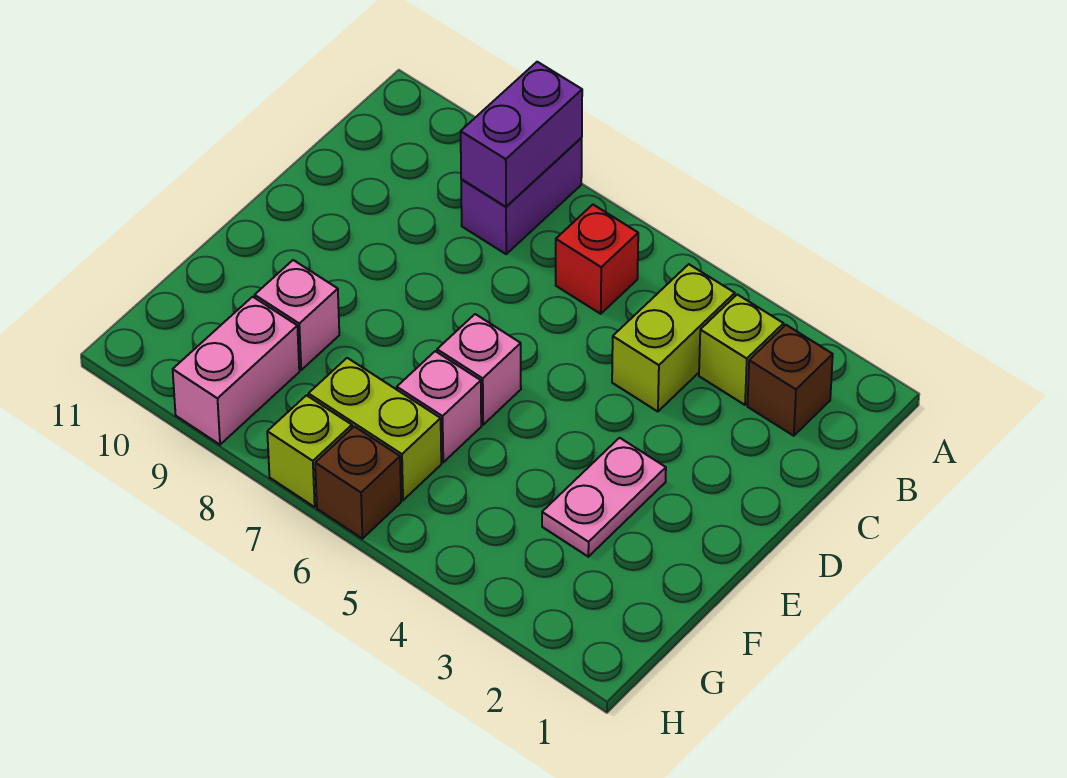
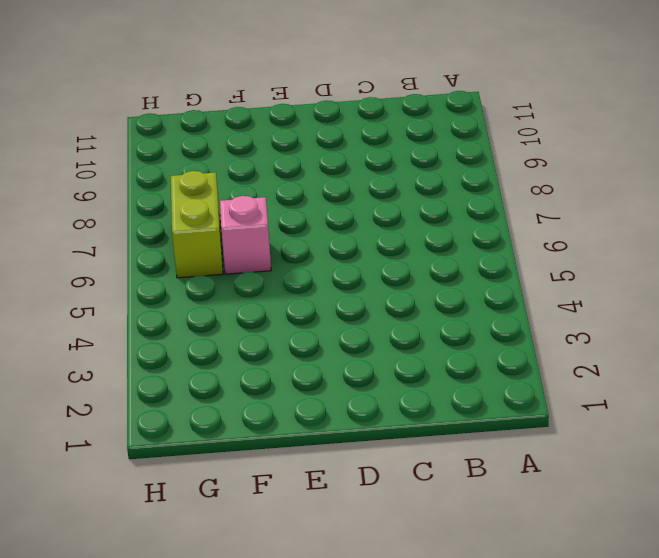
none -> purple brick A8:B8 level 1
none -> brown brick B2 level 1
none -> lime brick B3 level 1

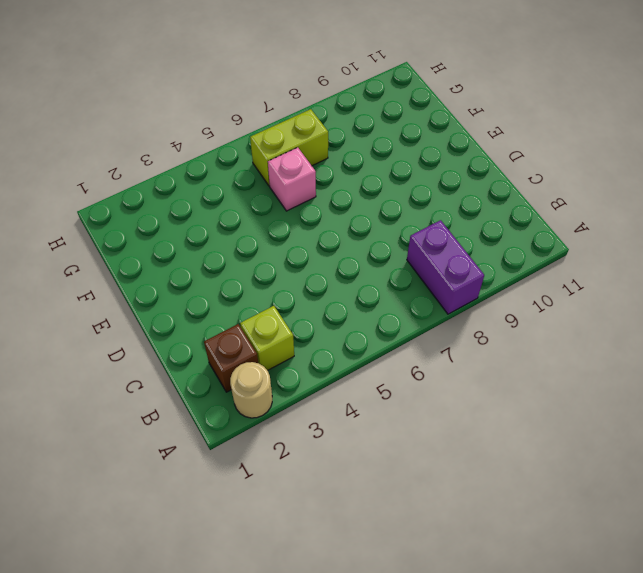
tan round brick A2 level 1 -> none
none -> lime brick B4:C4 level 1
none -> red brick B6 level 1
none -> pink plate E3:F3 level 1

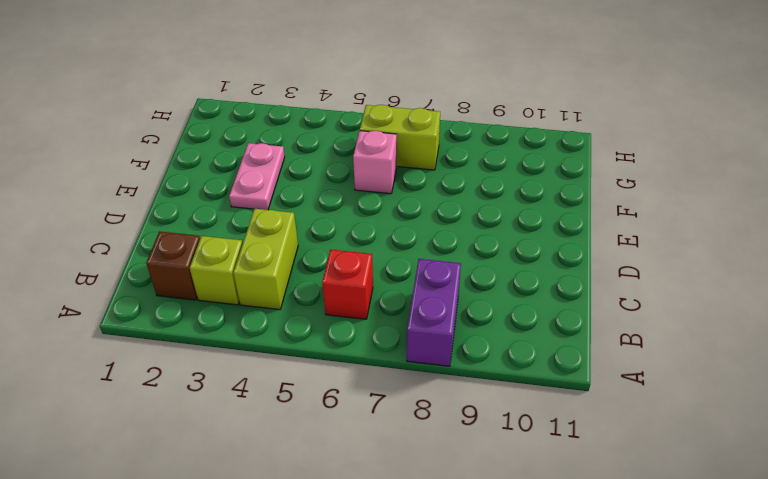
none -> pink brick E6 level 1
none -> pink brick F9 level 1
none -> pink brick G9:H9 level 1

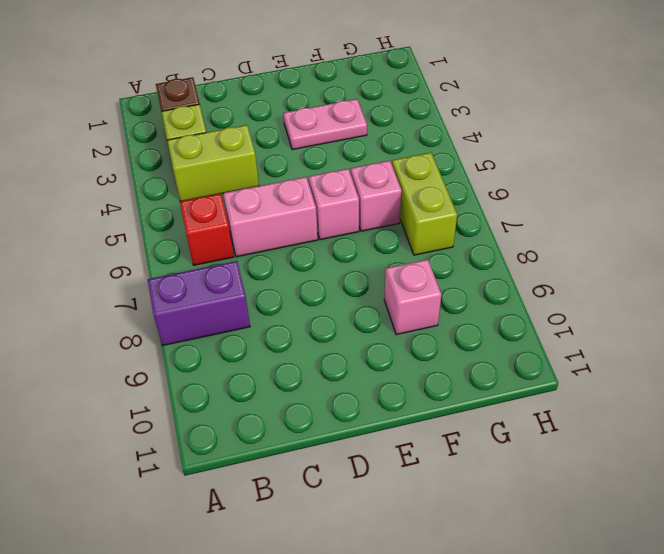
pink brick C6:D6 level 1 -> pink brick G9:H9 level 1
none -> brown brick H6 level 1
none -> lime brick H7 level 1
none -> purple brick A8:B8 level 2

